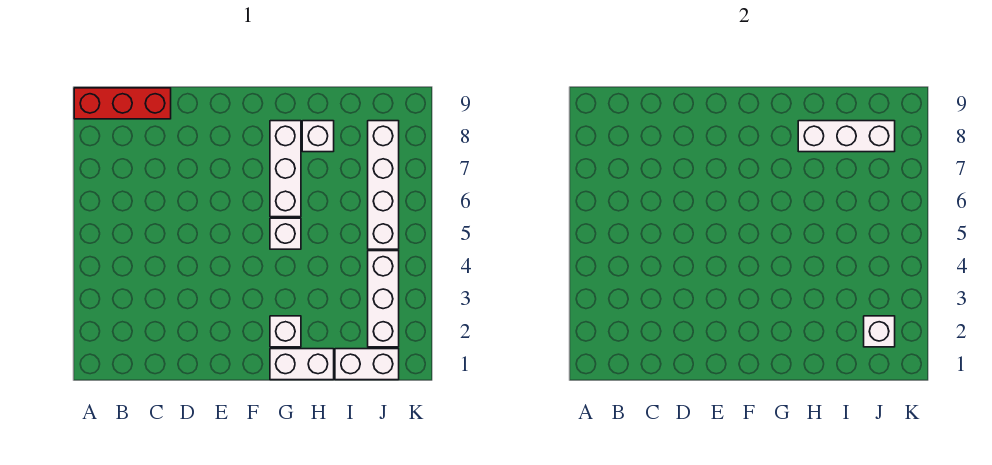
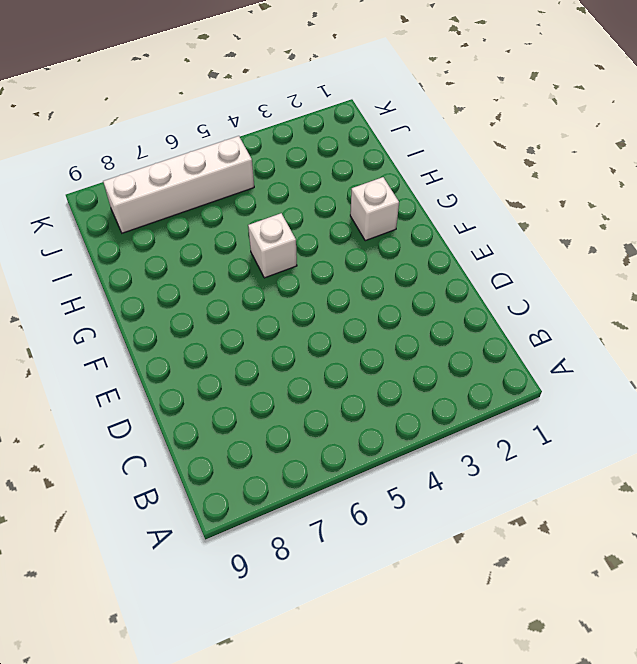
none -> red brick A9:C9 level 1
none -> white brick G1:H1 level 1

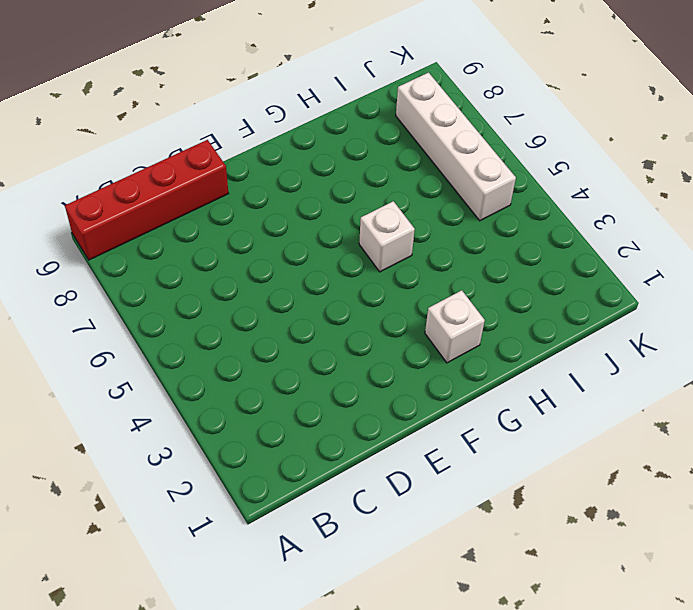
red brick A9:D9 level 1 -> red brick A9:C9 level 1
none -> white brick G1:H1 level 1
none -> white brick G6:G8 level 1

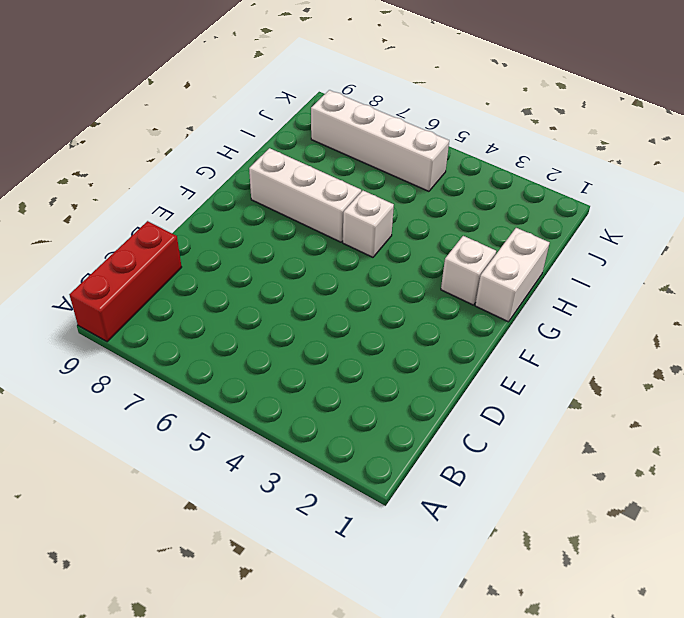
none -> white brick H8 level 1
none -> white brick I1:J1 level 1

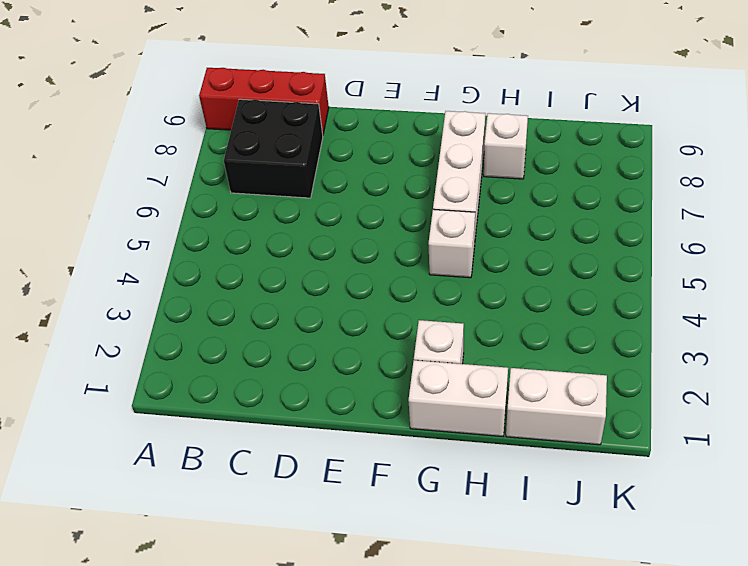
black brick B7:C8 level 1 -> none
none -> white brick J2:J4 level 1
none -> white brick J5:J8 level 1

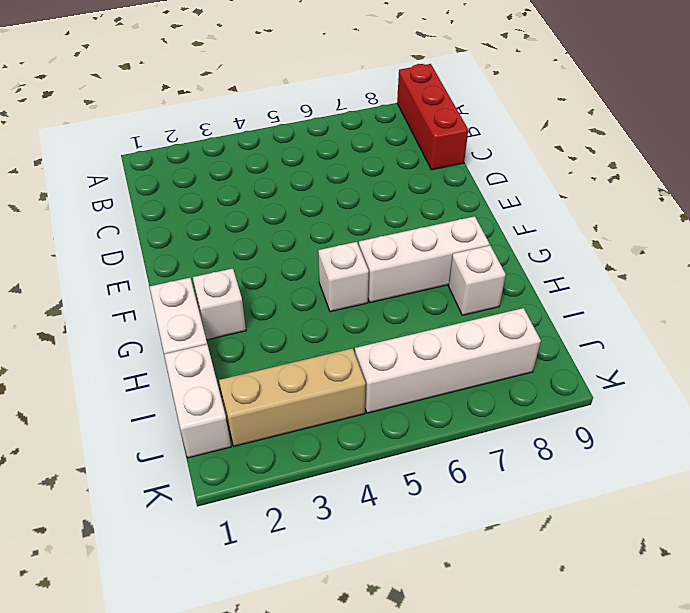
tan brick J2:J4 level 1 -> white brick J2:J4 level 1
none -> white brick H8:J8 level 2
none -> white brick J2 level 2

